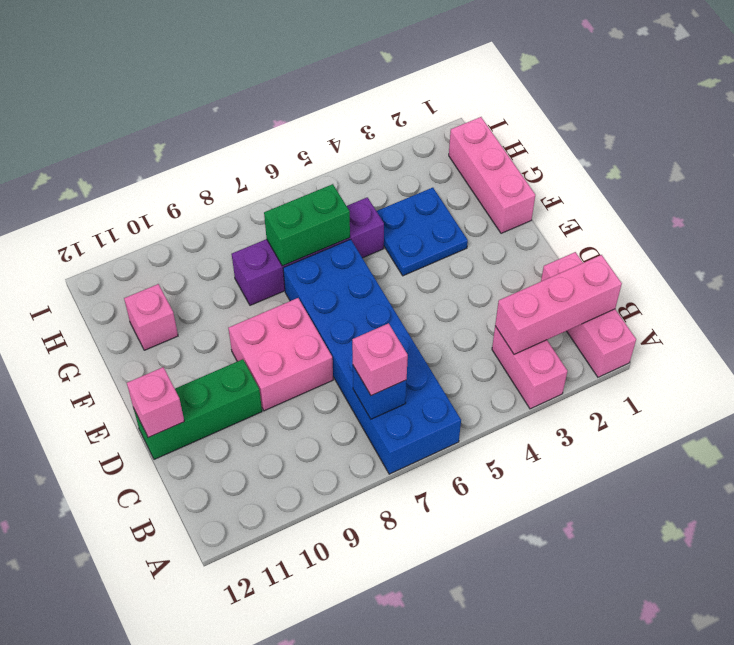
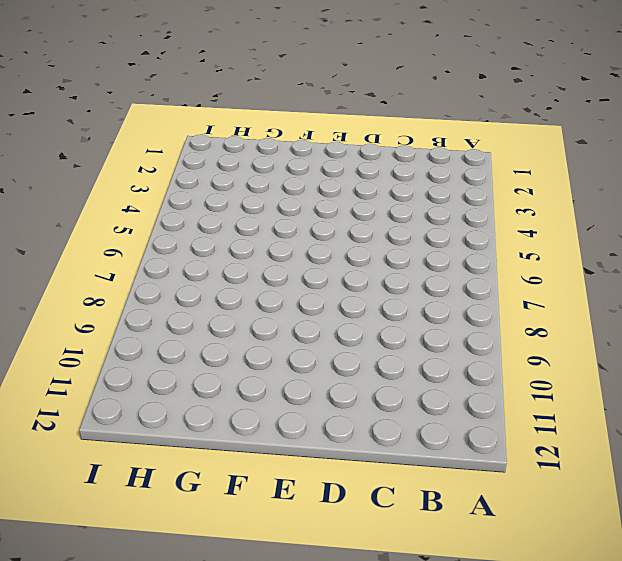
none -> pink brick A1:C1 level 1
none -> pink brick A3:B3 level 1
none -> blue brick A6:F7 level 1

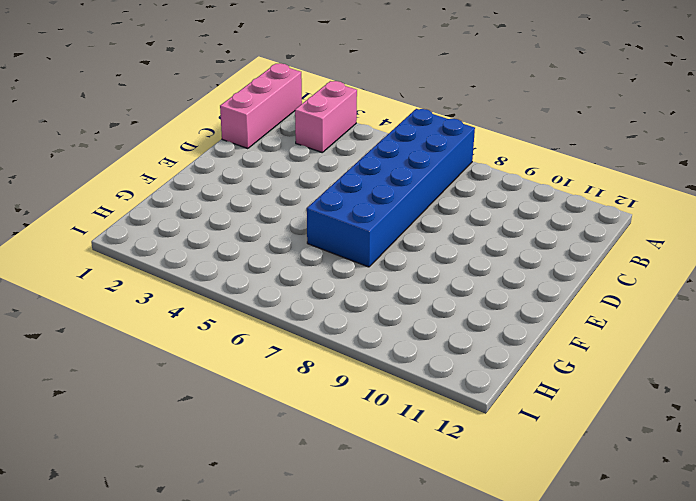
none -> pink brick D8:E9 level 1
none -> green brick D10:D12 level 1
none -> pink brick F1:H1 level 1

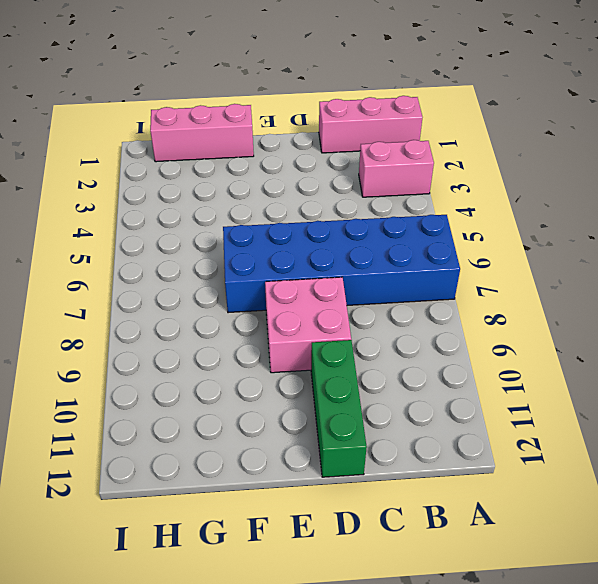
none -> blue plate F3:G4 level 1
none -> purple brick G5:G8 level 1
none -> pink brick G11 level 1

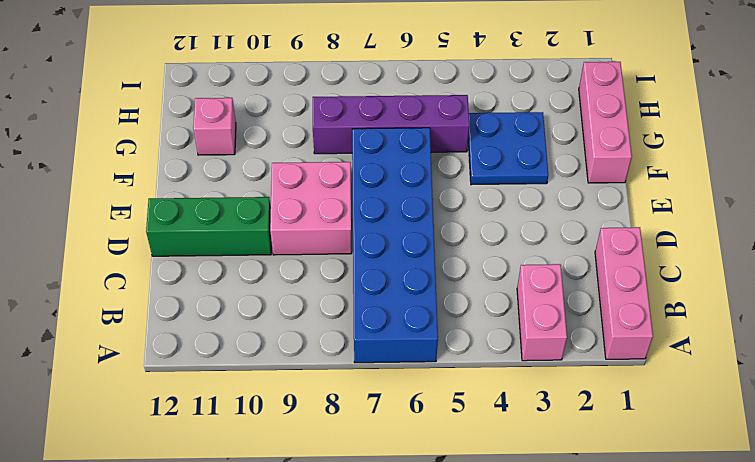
none -> pink brick B1:B3 level 2
none -> blue brick B7 level 2
none -> pink brick D12 level 2

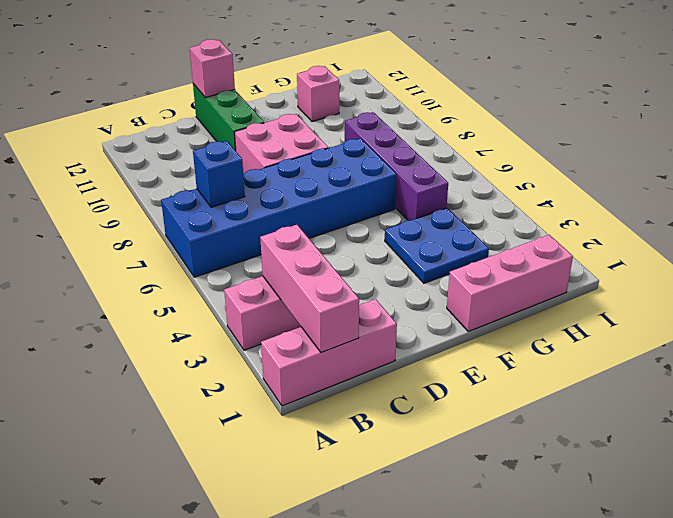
none -> green brick G6:G7 level 2
none -> pink brick B7 level 3

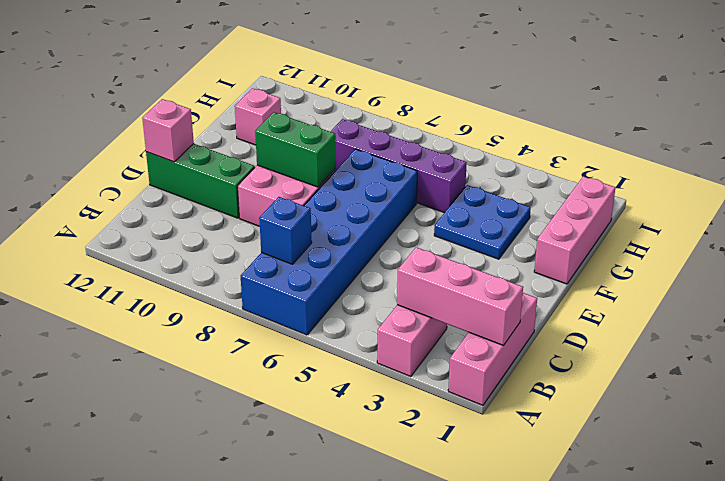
green brick E8:E9 level 2 -> green brick G6:G7 level 2
none -> pink brick B7 level 3

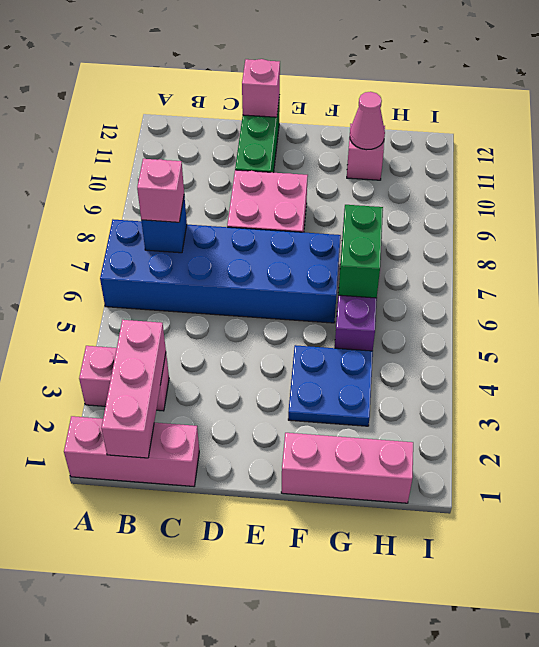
pink cone G11 level 2 -> none

